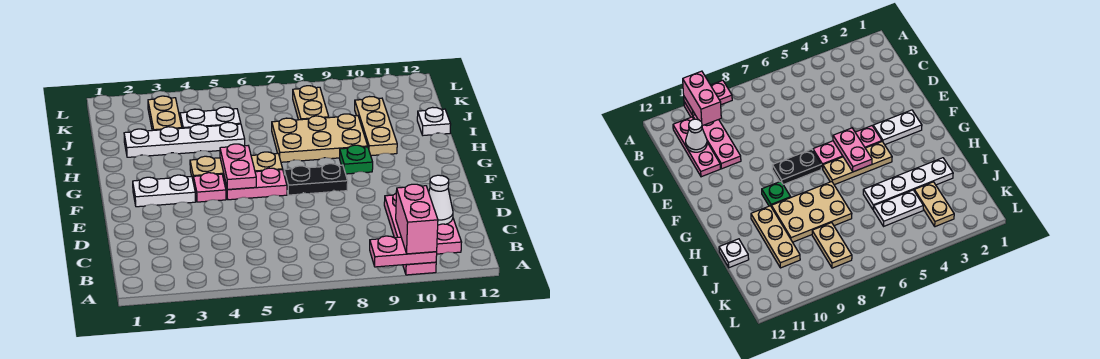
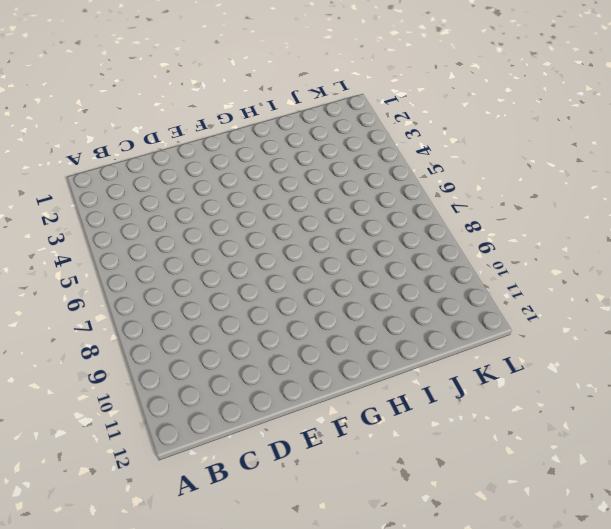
none -> pink plate A10:D10 level 1
none -> pink plate B11:D11 level 1
none -> white plate F2:F3 level 1

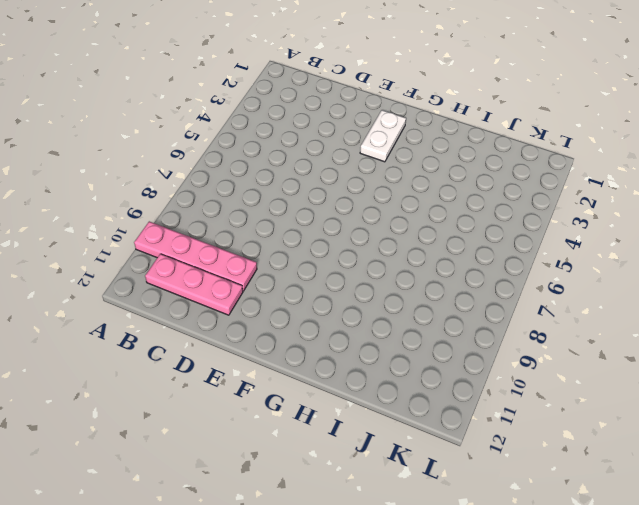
none -> pink plate F4 level 1
none -> pink plate F5:F6 level 1
none -> black plate F7:F8 level 1

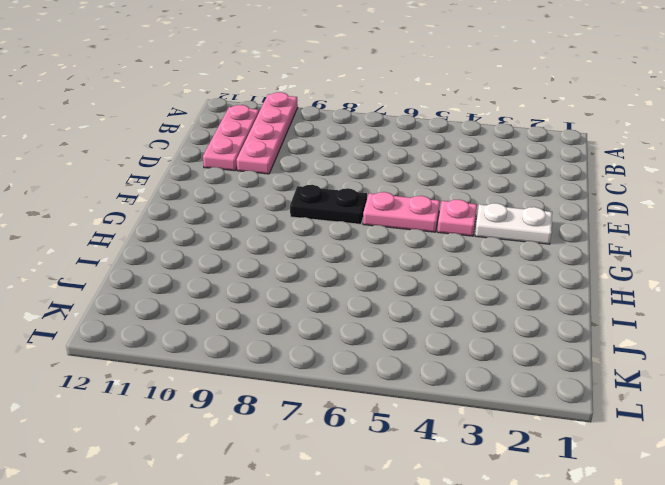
none -> tan plate G4:G6 level 1
none -> green plate G9 level 1
none -> tan plate H7:I9 level 1

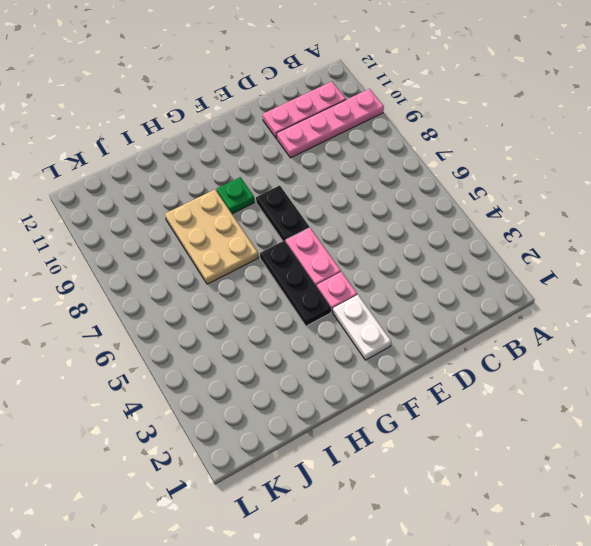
black plate G4:G6 level 1 -> tan plate G4:G6 level 1
none -> tan plate H10:J10 level 1
none -> white plate I2:I5 level 1
none -> white plate I12 level 1

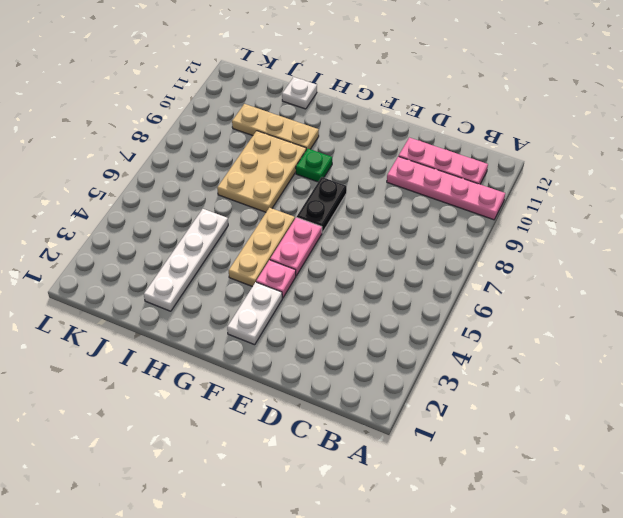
none -> tan plate J3:K3 level 1
none -> white plate J4:J5 level 1
none -> tan plate J8:K8 level 1

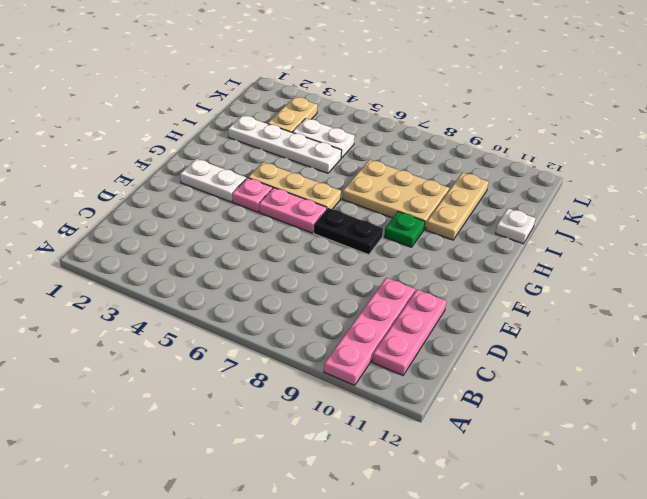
none -> tan plate J8:K8 level 1
none -> pink plate A9:A10 level 2
none -> white cone C11 level 2

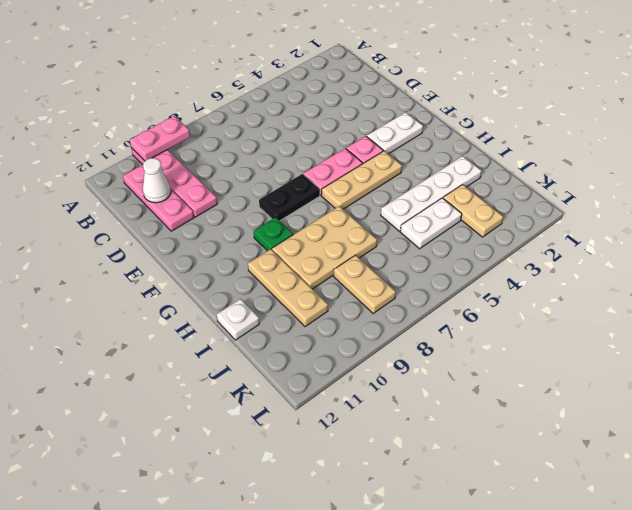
none -> pink plate F5:G5 level 2
none -> pink brick A10:B10 level 3

